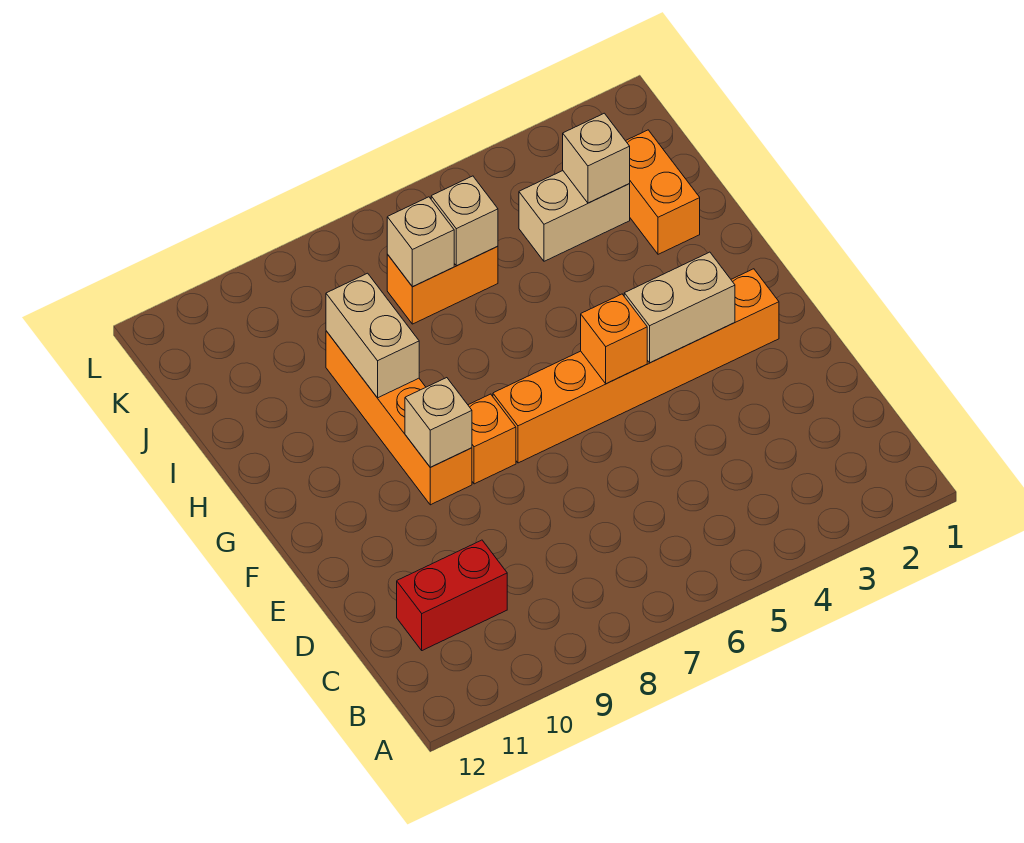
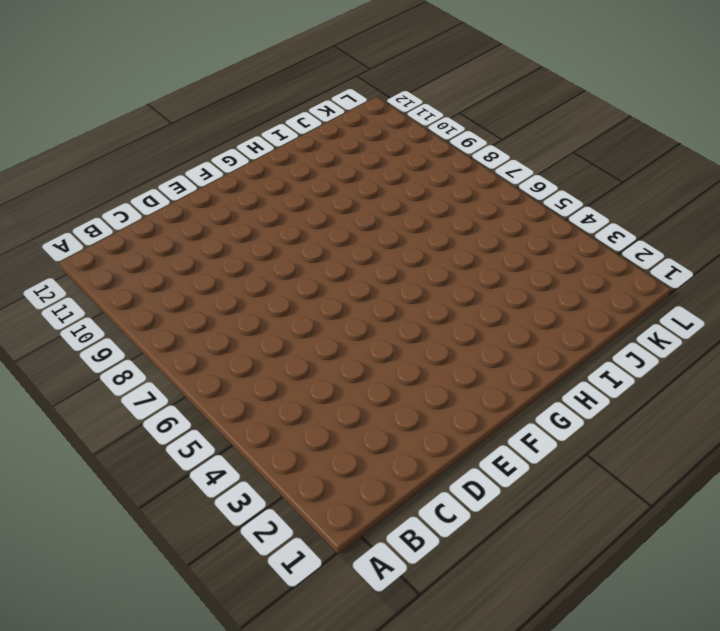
none -> red brick C10:C11 level 1
none -> orange brick F2:F7 level 1
none -> orange brick F8 level 1

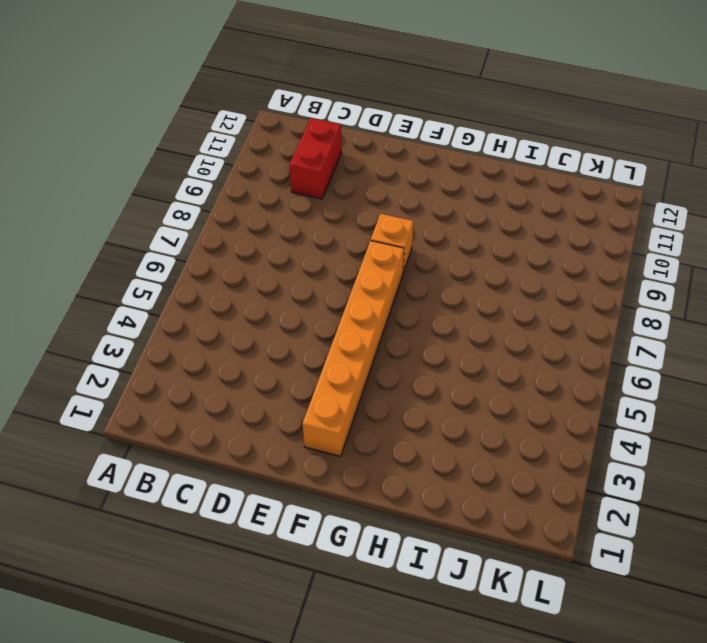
none -> orange brick F9:I9 level 1
none -> orange brick I2:J2 level 1
none -> tan brick J3:J4 level 1

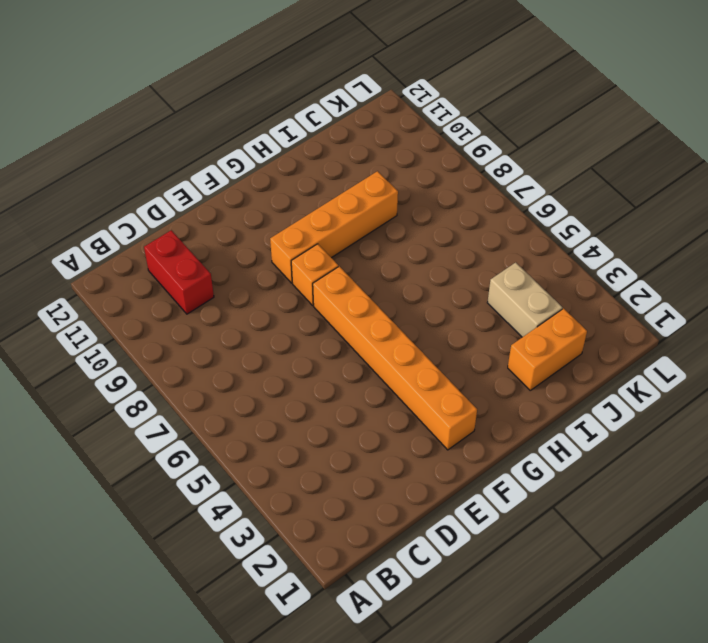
none -> orange brick J6:J7 level 1
none -> tan brick F3:F4 level 2
none -> orange brick F5 level 2

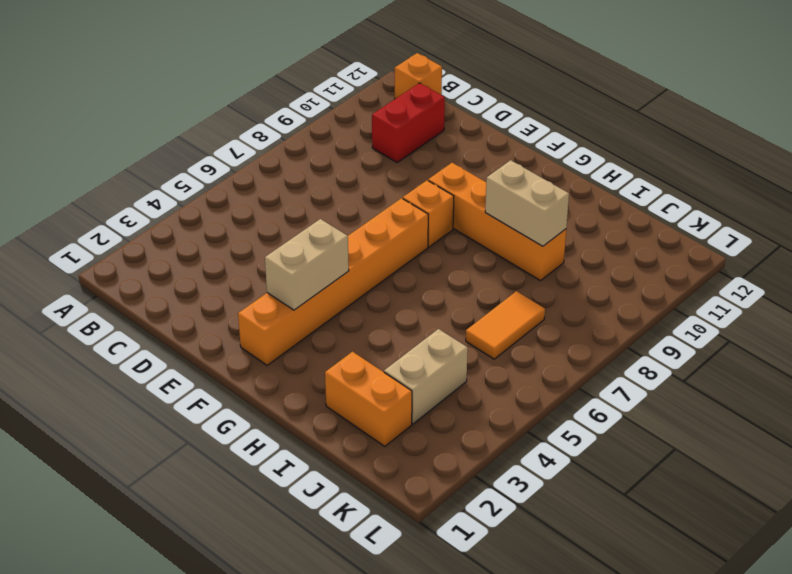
orange brick B12 level 1 -> orange brick F5 level 2
orange tile J6:J7 level 1 -> orange brick J6:J7 level 1
none -> tan brick F9 level 2
none -> tan brick J3 level 2
none -> tan brick J6 level 2

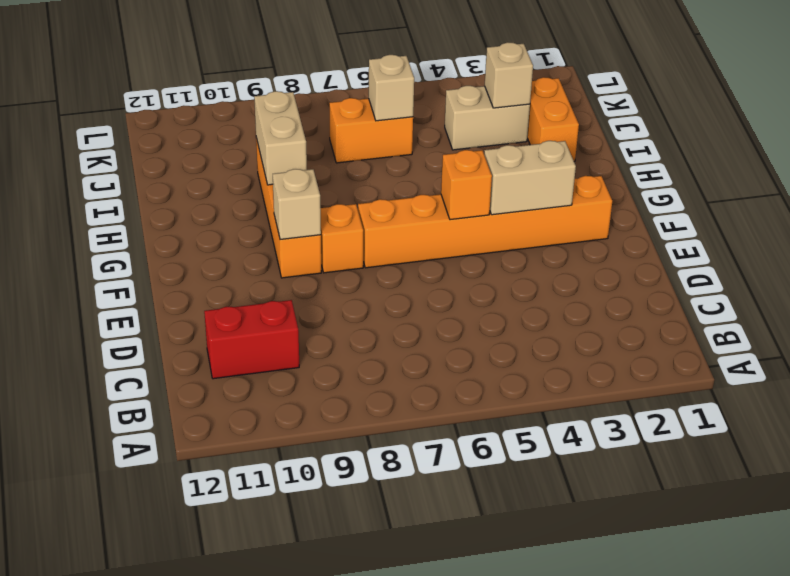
none -> tan brick J7 level 2

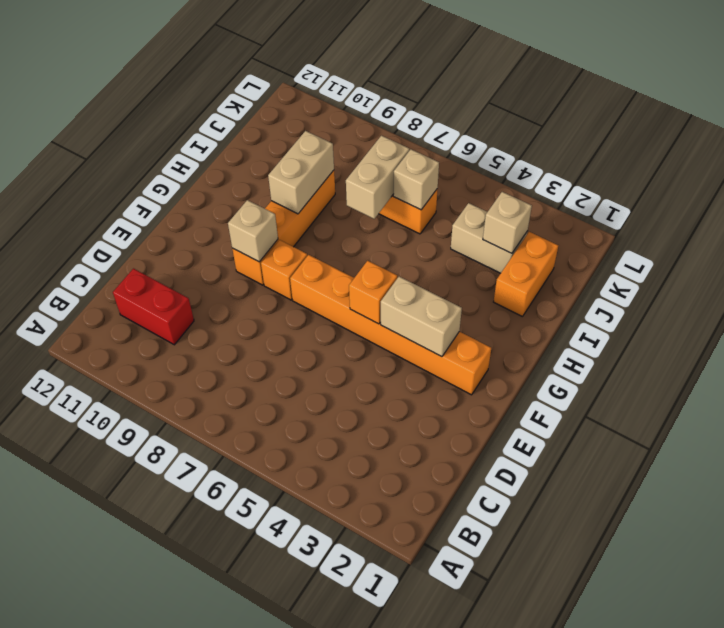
tan brick I7:J7 level 2 -> tan brick J7 level 2

